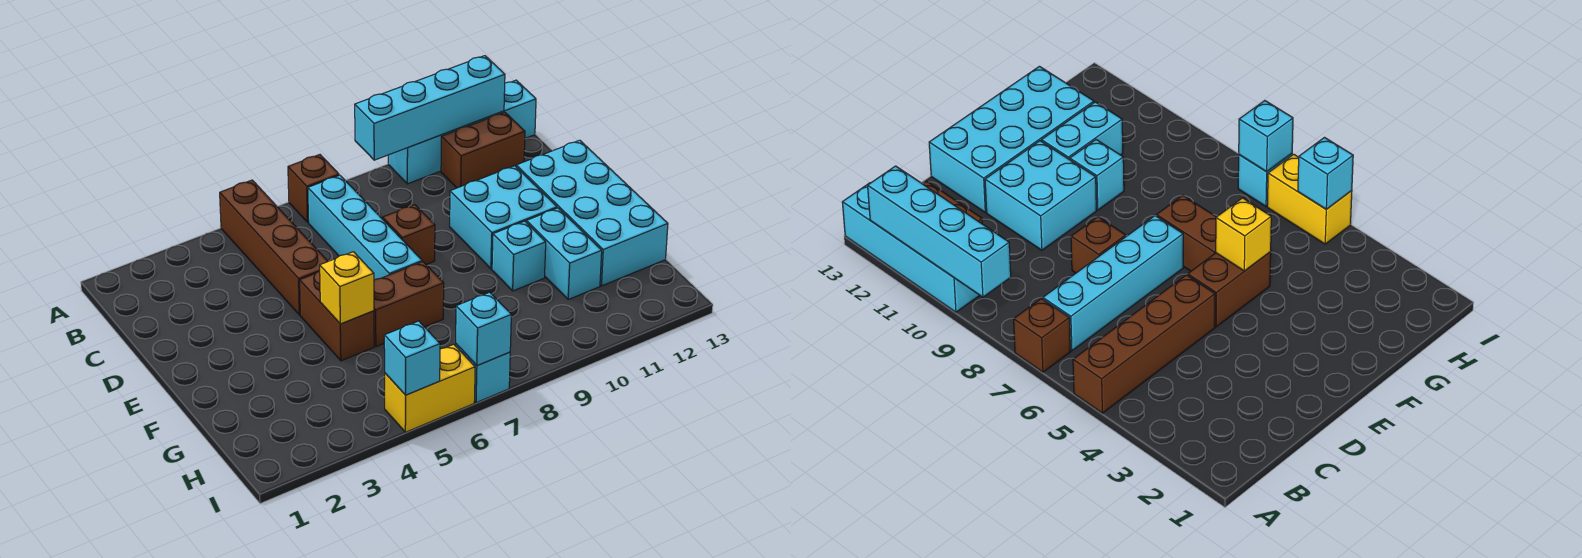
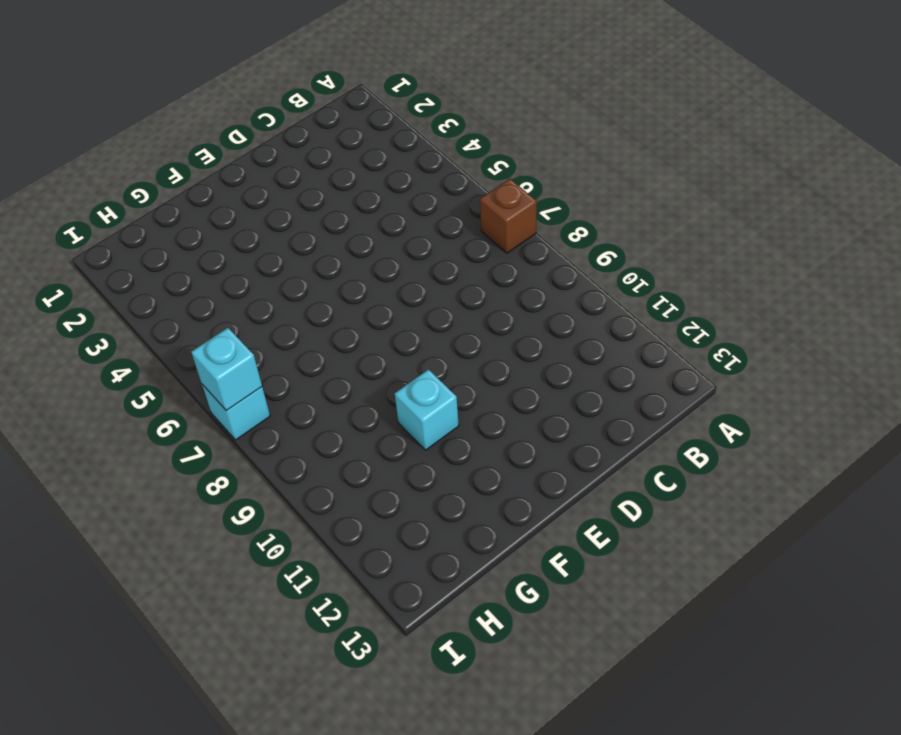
none -> brown brick A5:D5 level 1
none -> cyan brick A10:A13 level 1
none -> cyan brick B7:E7 level 1

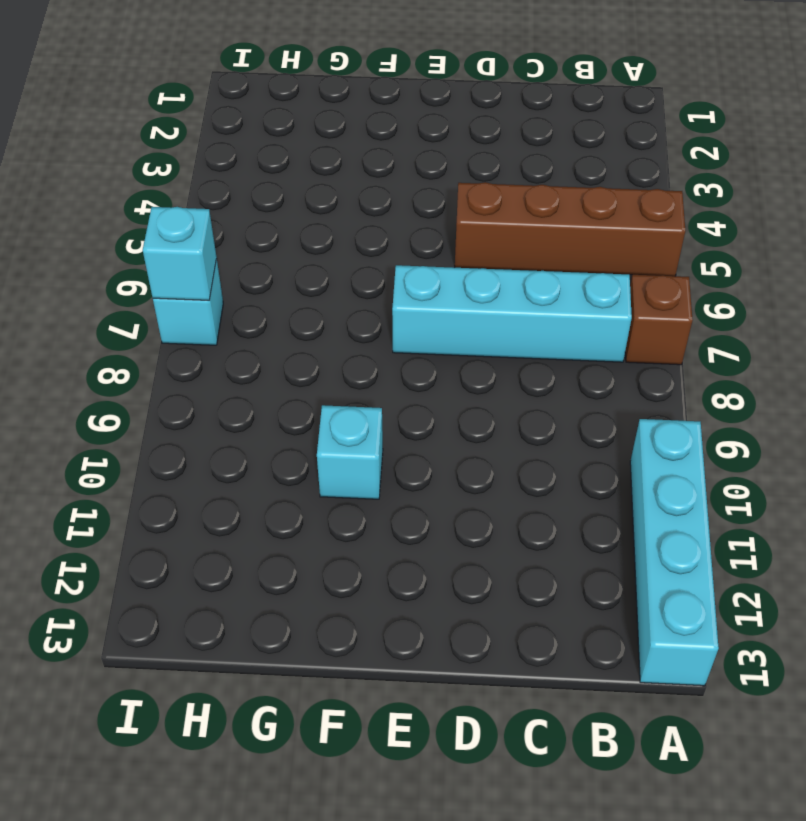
none -> brown brick B11:B12 level 1
none -> brown brick D8 level 1
none -> cyan brick D10:E11 level 1

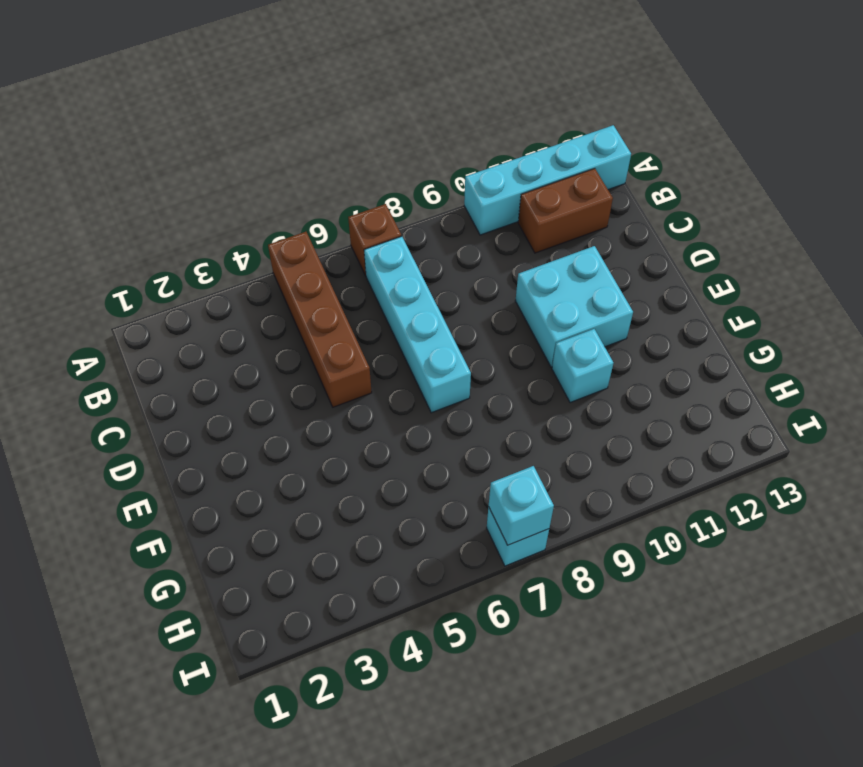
none -> brown brick D8 level 1
none -> cyan brick D12:G13 level 1
none -> brown brick E5:F5 level 1

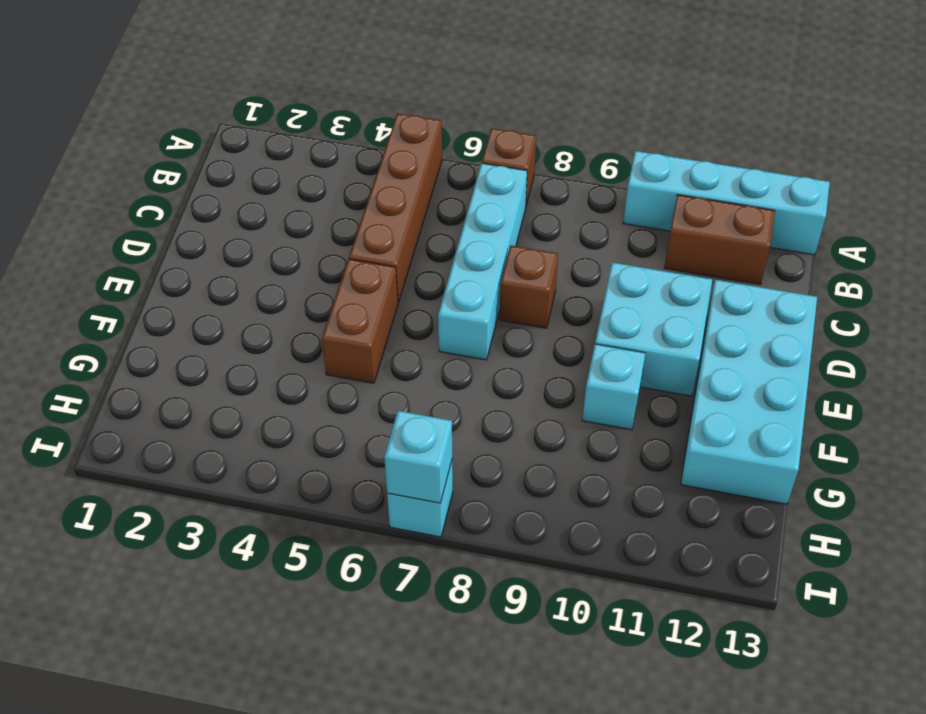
none -> brown brick F6:F7 level 1
none -> cyan brick F11:G11 level 1
none -> yellow brick I5:I6 level 1

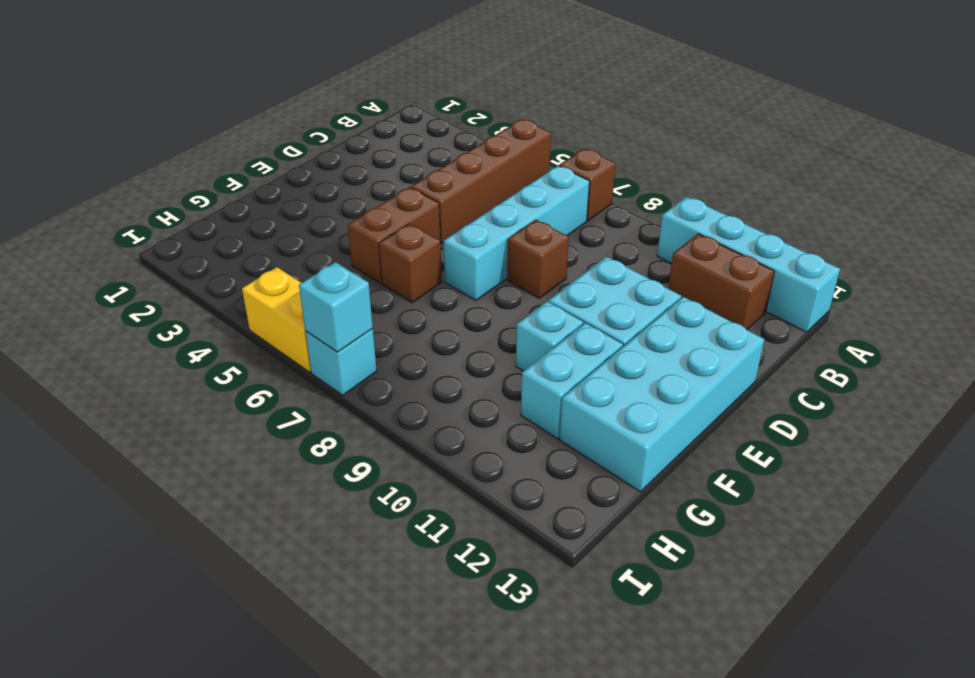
brown brick F6 level 1 -> brown brick F6:F7 level 1
none -> cyan brick A9:A12 level 2
none -> yellow brick F5 level 2
none -> cyan brick I5 level 2

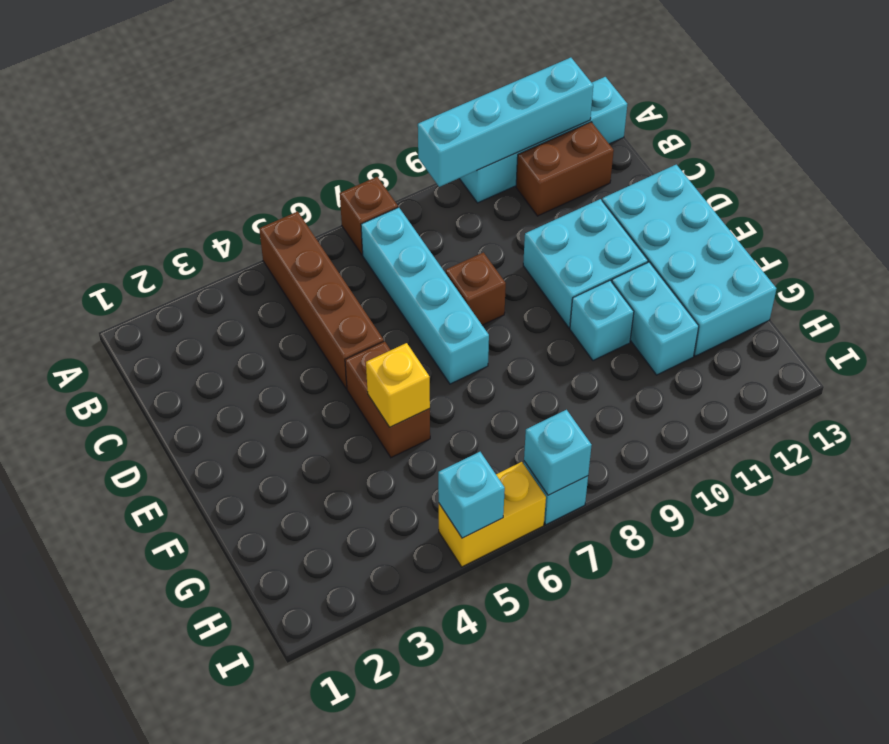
none -> brown brick F6:F7 level 1

